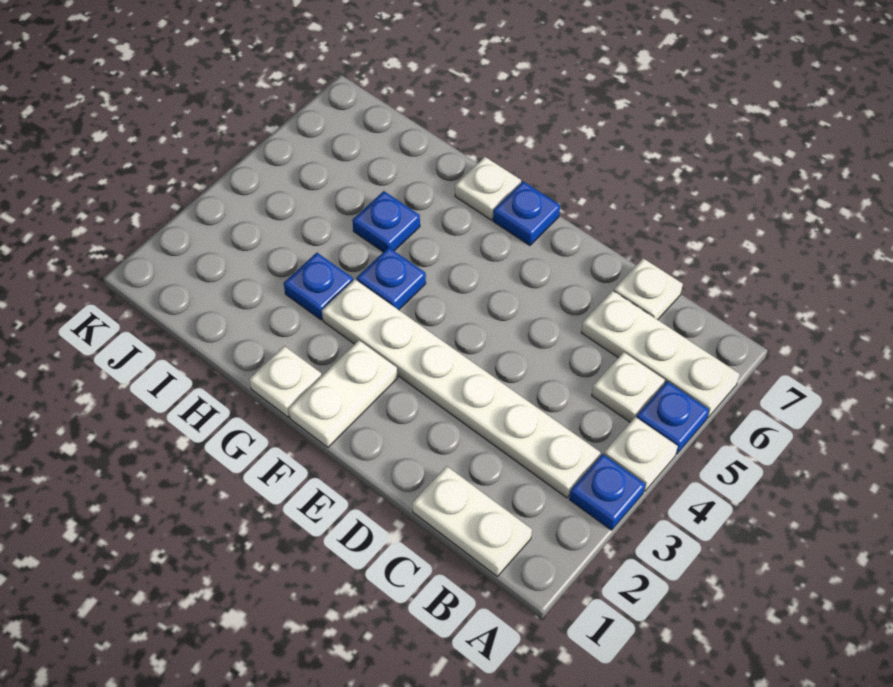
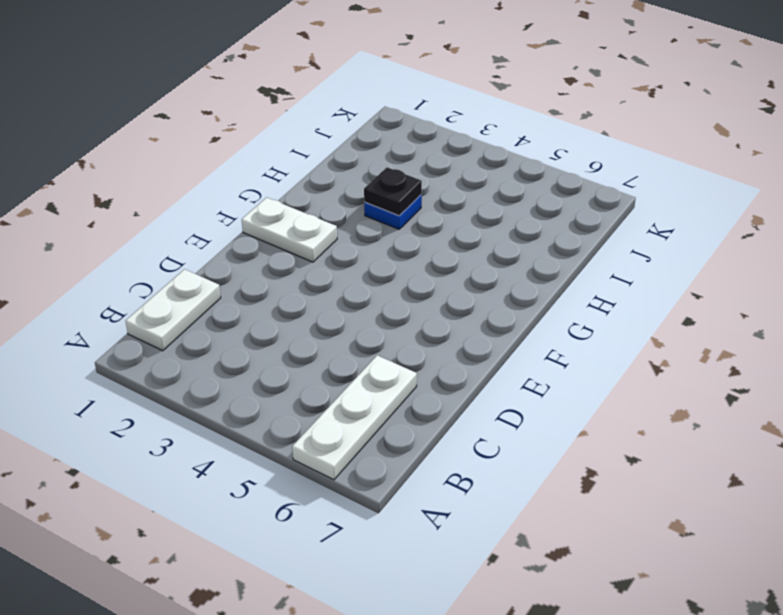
black plate H3 level 2 -> none
none -> blue plate A3 level 1
none -> white plate A4 level 1
none -> blue plate A5 level 1

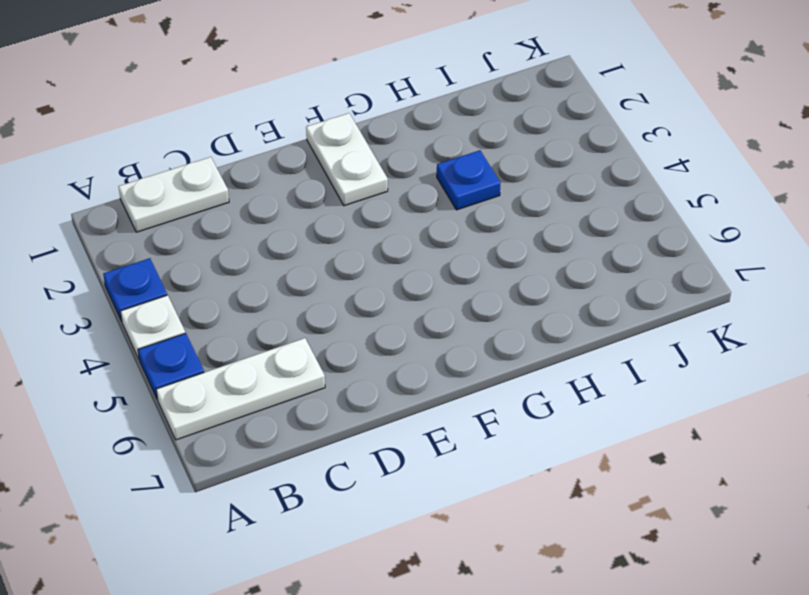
none -> white plate B3:G3 level 1
none -> white plate B5 level 1
none -> white plate C7 level 1

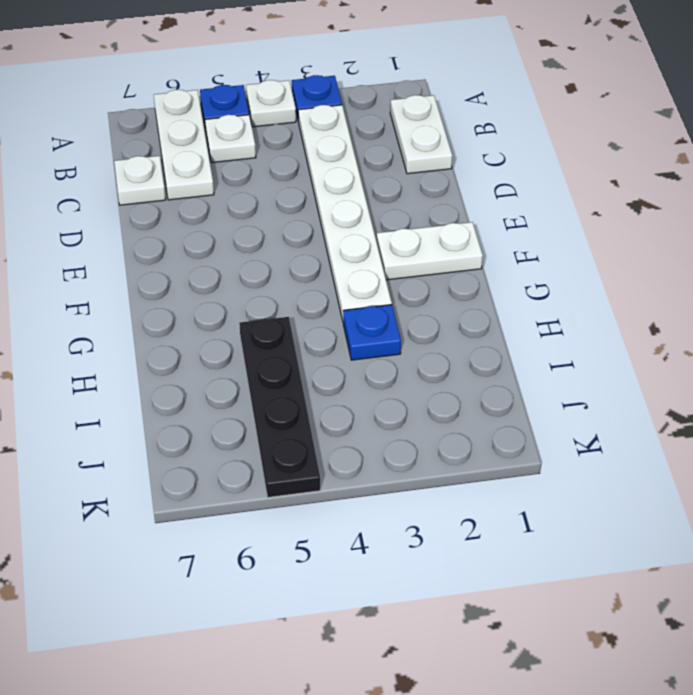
black plate H5:K5 level 1 -> blue plate H5 level 1
none -> blue plate F7 level 1
none -> white plate G1 level 1
none -> blue plate G4 level 1

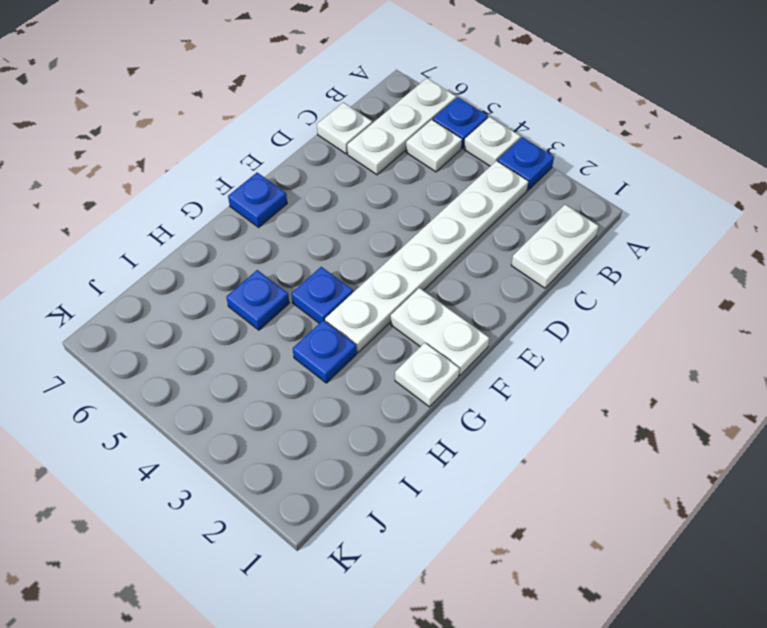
none -> white plate G7 level 1

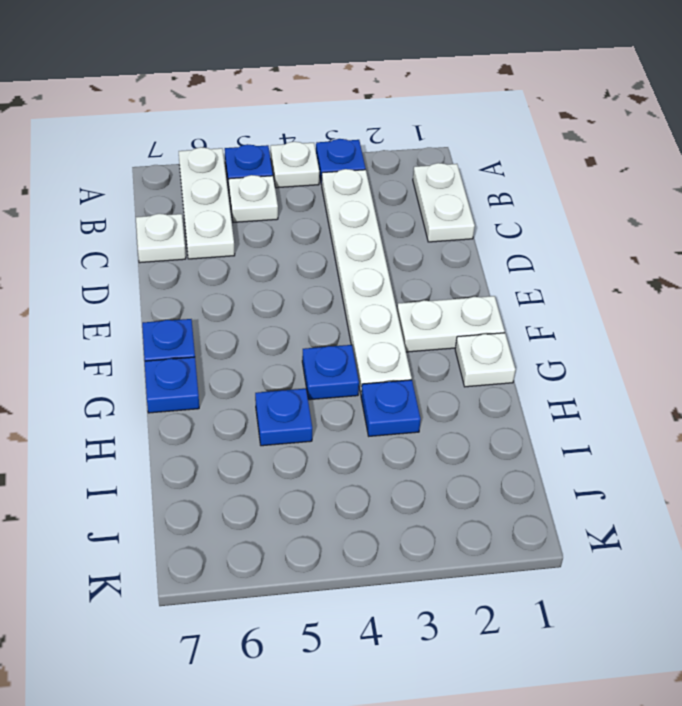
blue plate G7 level 1 -> white plate G7 level 1

